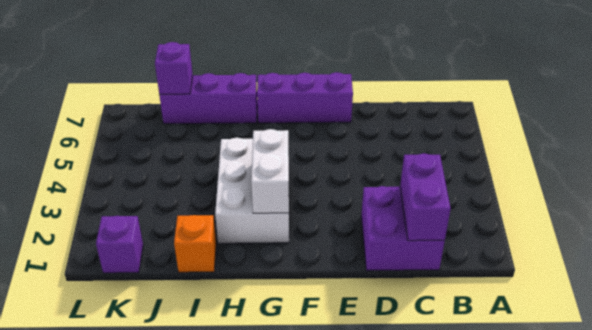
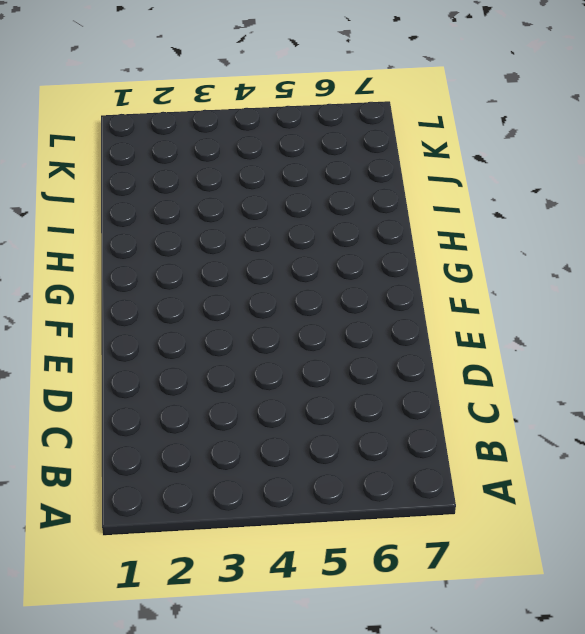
none -> purple brick C1:D2 level 1
none -> purple brick E7:G7 level 1

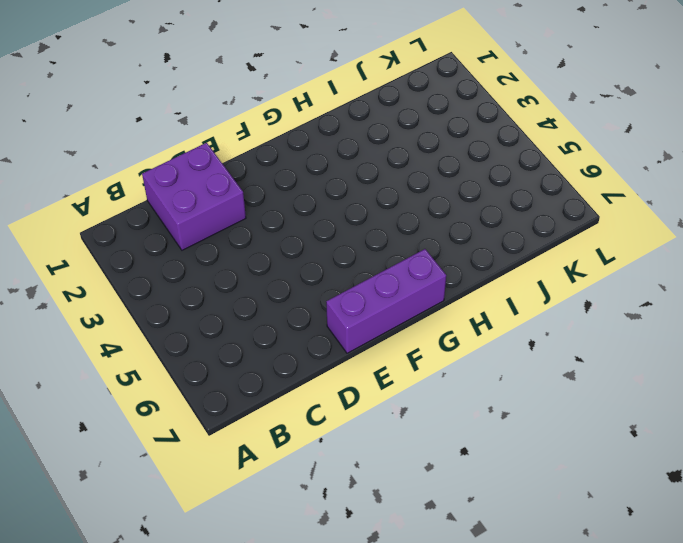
none -> white brick G2:H4 level 1
none -> purple brick H7:J7 level 1

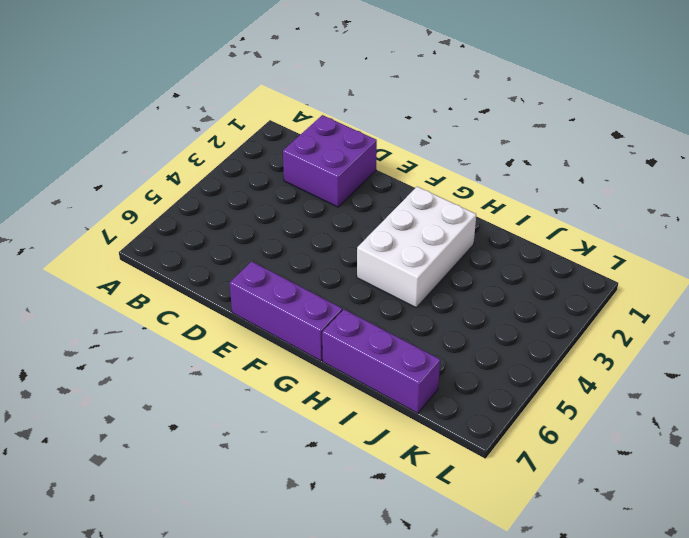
none -> orange brick I1 level 1
none -> purple brick K1 level 1

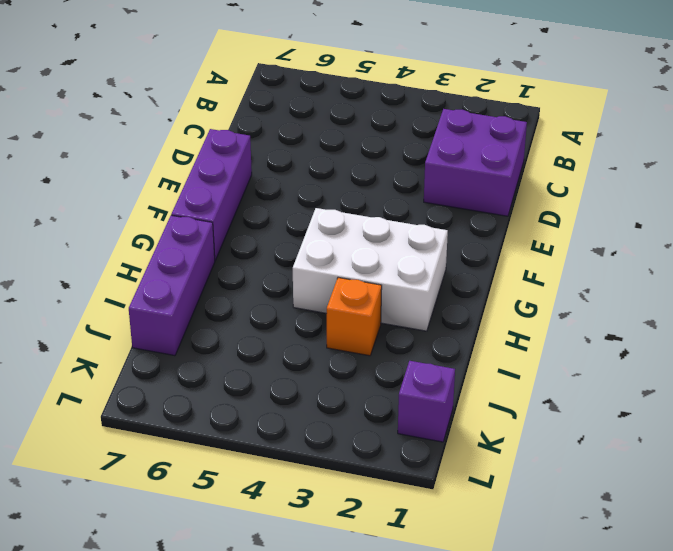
orange brick I3 level 1 -> orange brick I1 level 1
none -> purple brick C1:C2 level 2
none -> white brick G2:G3 level 2

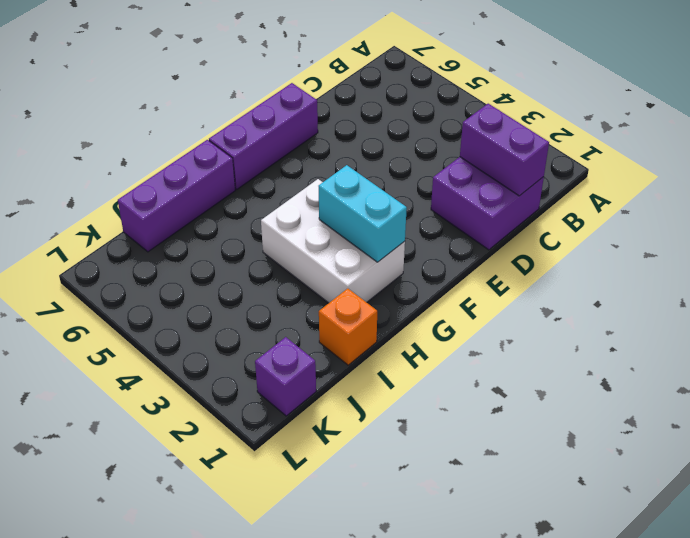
cyan brick G2:G3 level 2 -> white brick G2:G3 level 2
none -> purple brick J7 level 2

